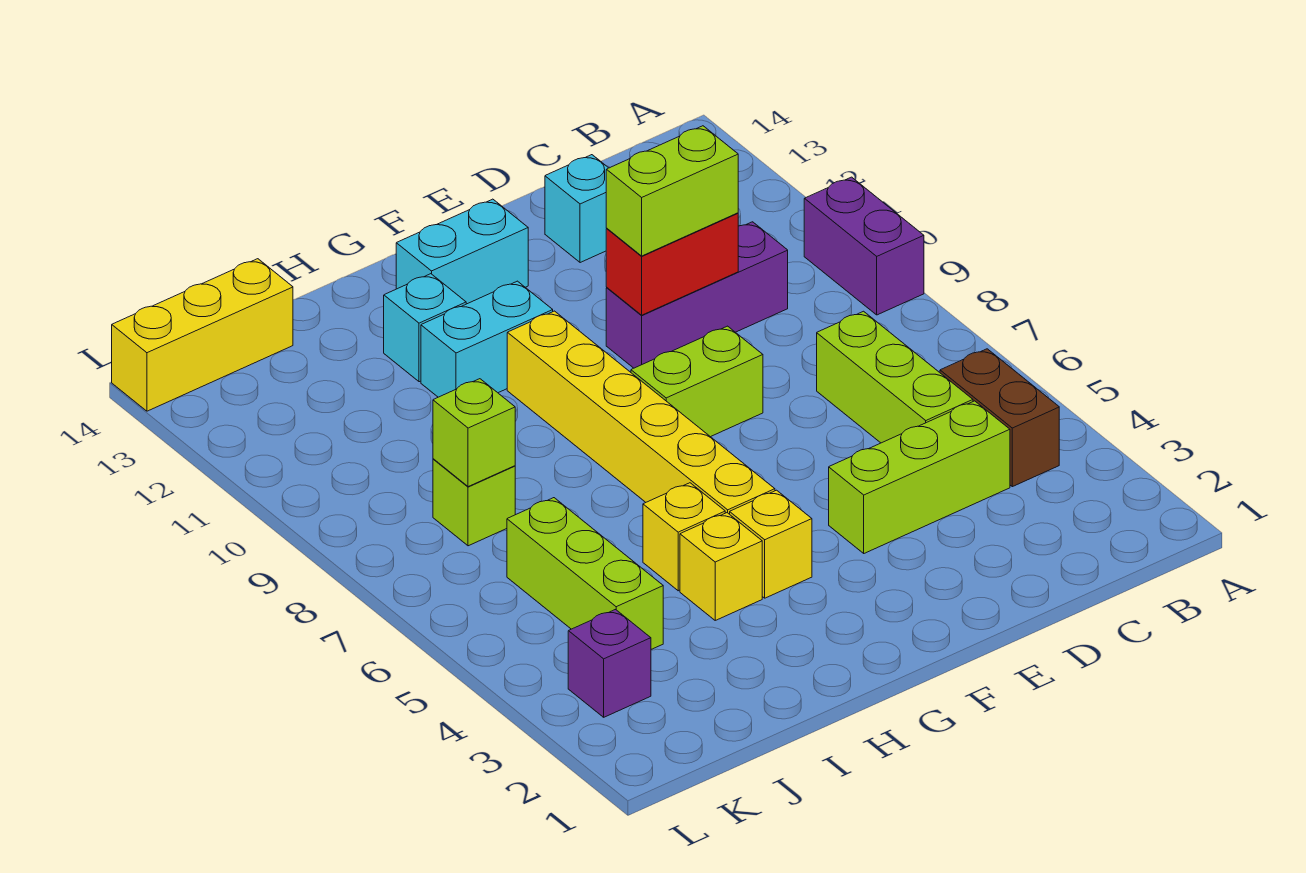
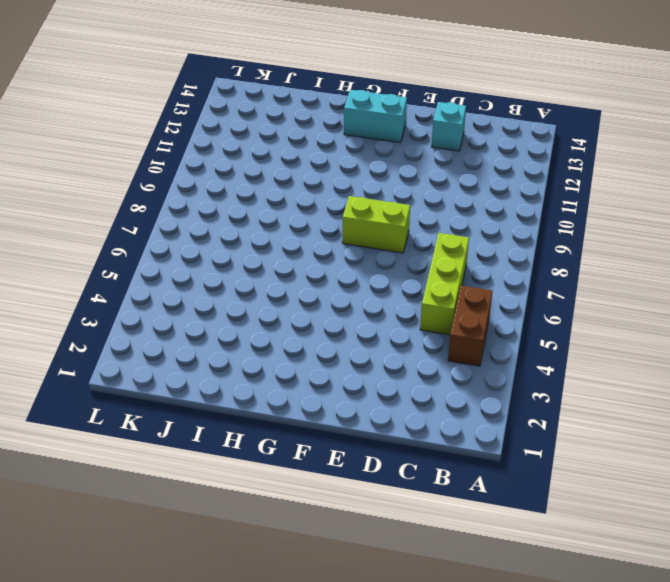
none -> purple brick A9:A10 level 1
none -> lime brick C4:E4 level 1
none -> purple brick C10:E10 level 1

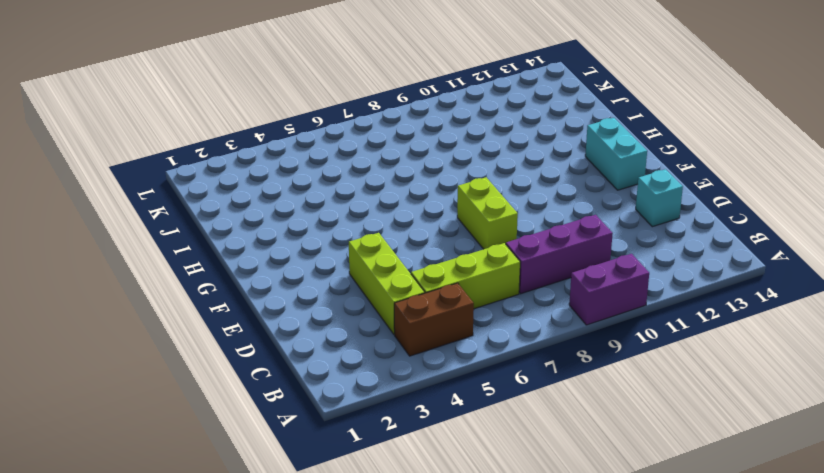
purple brick C8:C10 level 1 -> purple brick C10:E10 level 1
none -> yellow brick G4 level 1
none -> yellow brick G5:G10 level 1
none -> cyan brick G11:H11 level 1

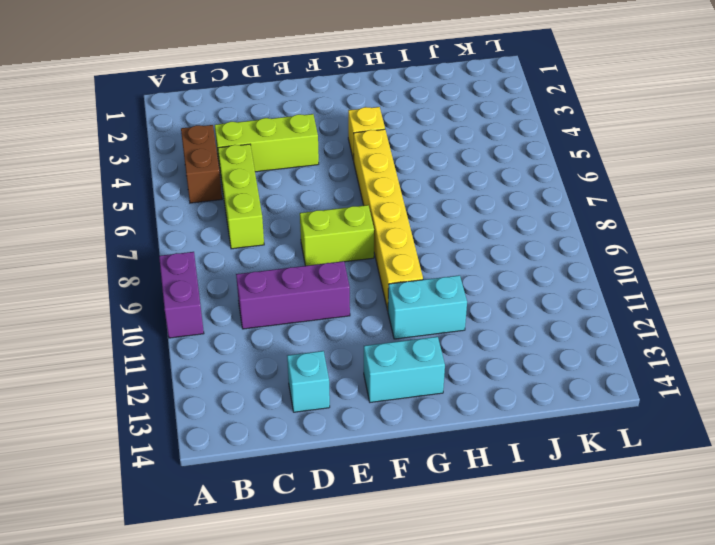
none -> yellow brick H4 level 1
none -> yellow brick H5 level 1
none -> cyan brick H12 level 1

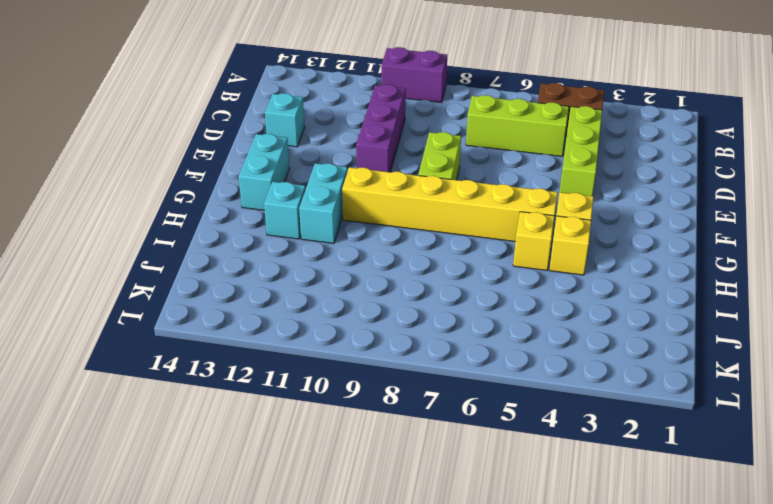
none -> lime brick J4:J6 level 1
none -> lime brick J8 level 1
none -> yellow brick J14:L14 level 1

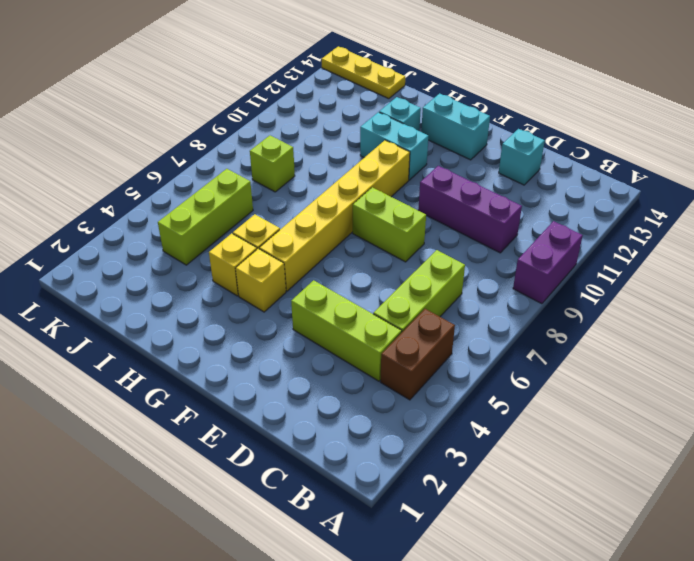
yellow plate J14:L14 level 1 -> yellow brick J14:L14 level 1
none -> purple brick K3 level 1
none -> red brick D10:E10 level 2
none -> lime brick J8 level 2

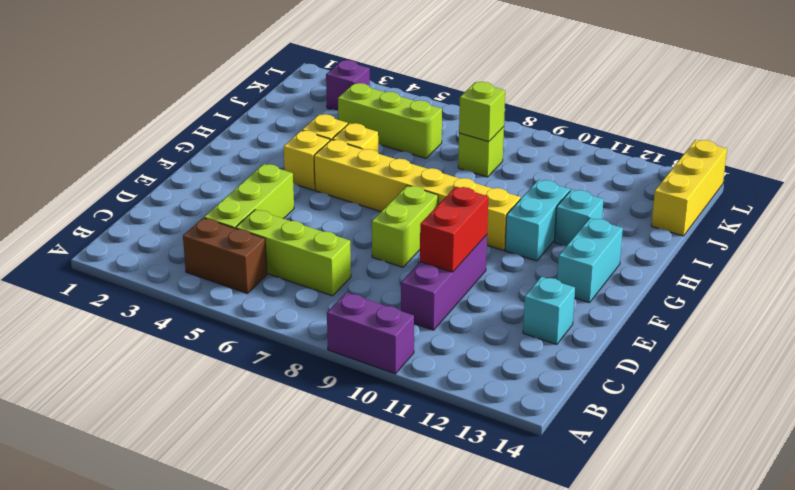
none -> lime brick D10:E10 level 3

